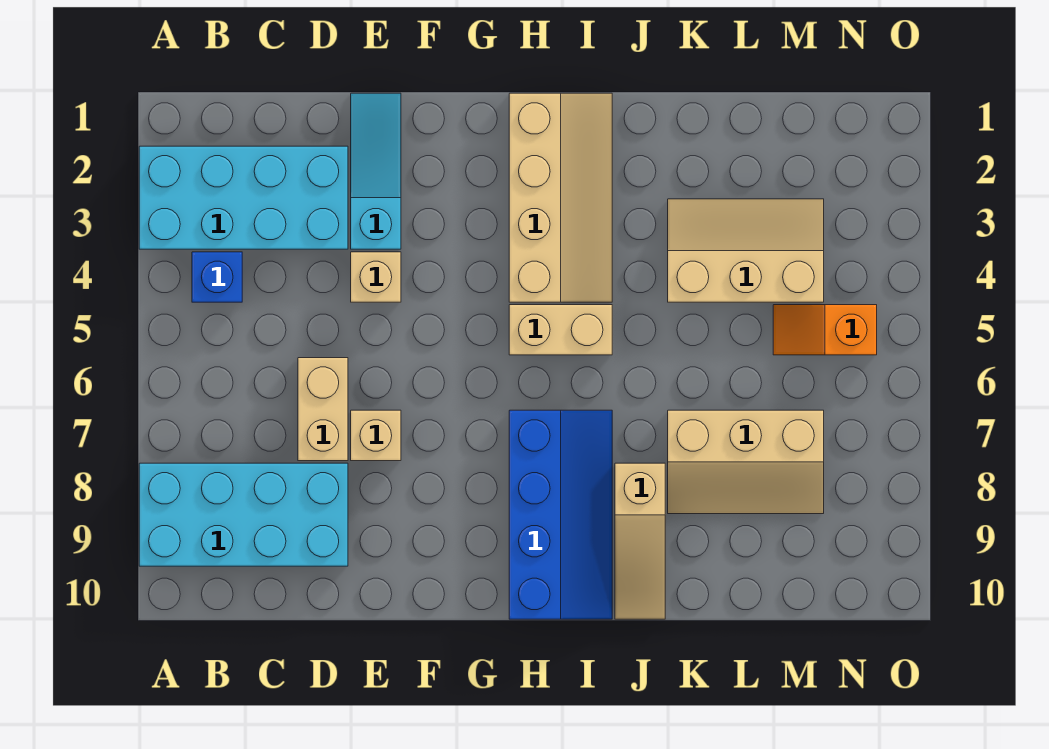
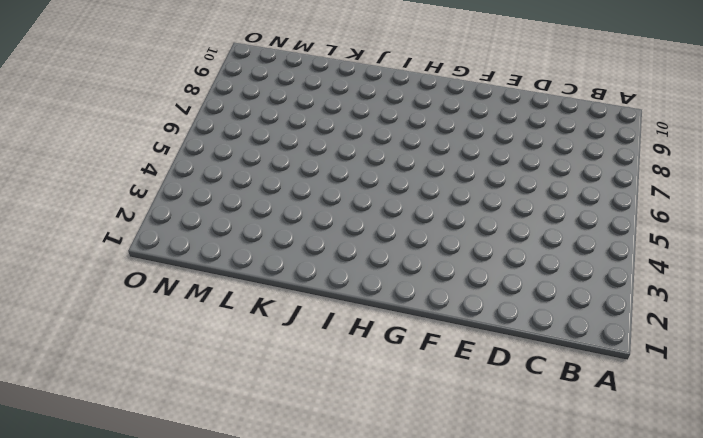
none -> cyan brick A2:D3 level 1
none -> cyan brick A8:D9 level 1
none -> blue brick B4 level 1

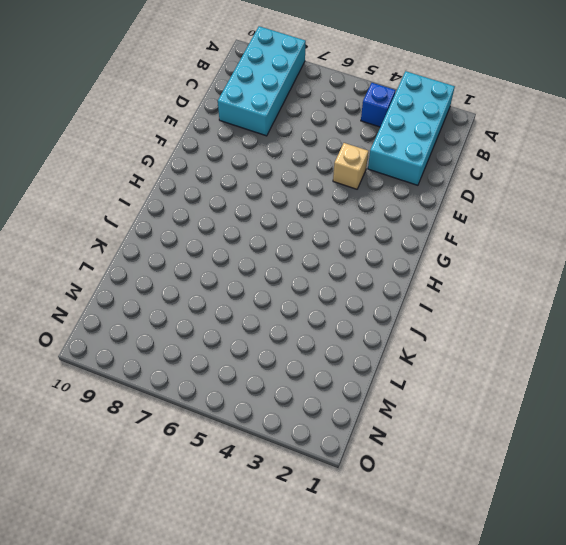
none -> tan brick D6:D7 level 1
none -> cyan slope E1:E3 level 1 top 3
none -> tan brick E7 level 1

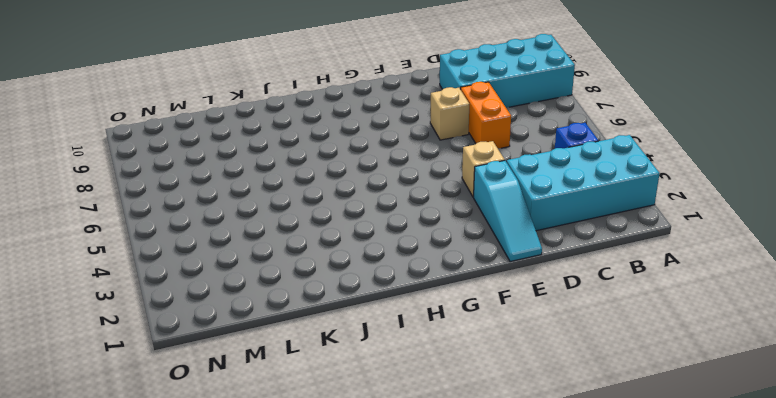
orange brick D6:D7 level 1 -> tan brick D6:D7 level 1
none -> tan slope H1:I4 level 1 top H
none -> tan brick H5:I5 level 1
none -> blue slope H7:I10 level 1 top H

